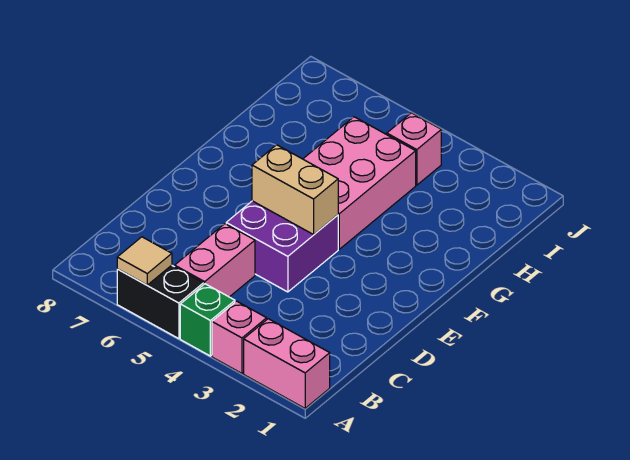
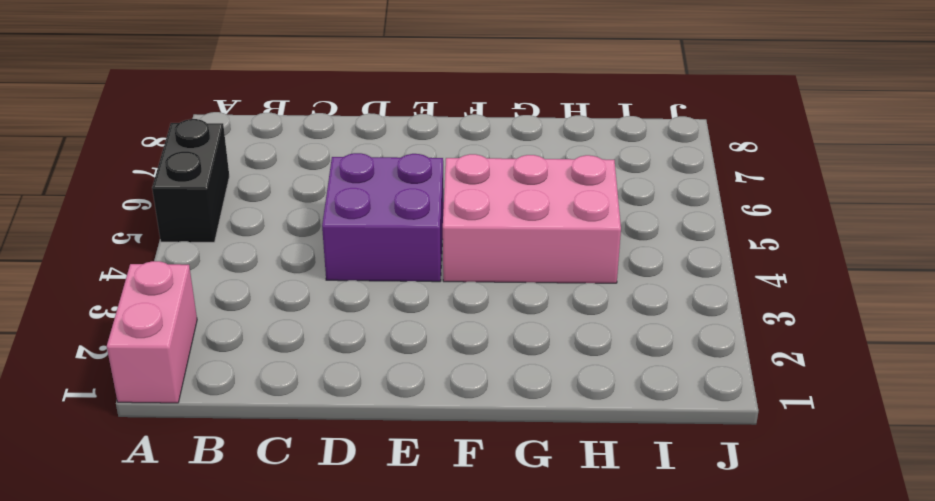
none -> pink brick A3 level 1
none -> green brick A4 level 1

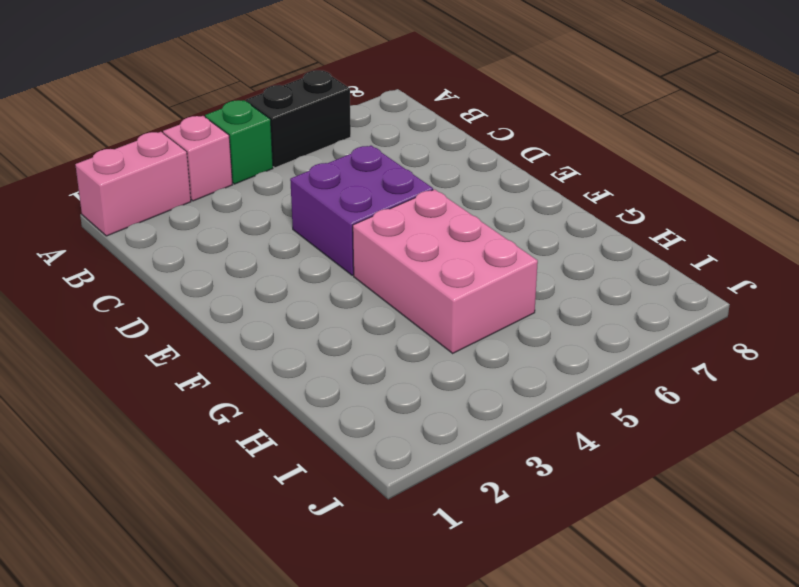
none -> pink brick B5:C5 level 1
none -> pink brick I4 level 1

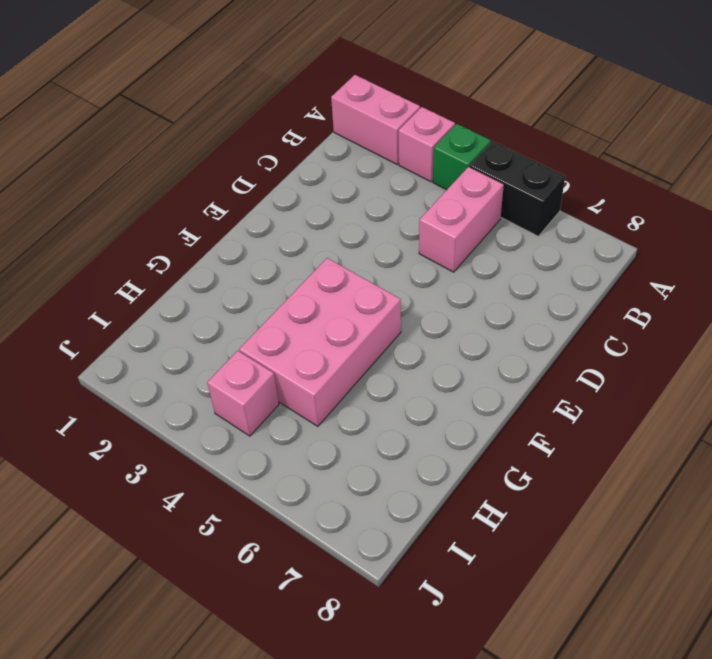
none -> purple brick D4:E5 level 1
none -> tan tile A6 level 2

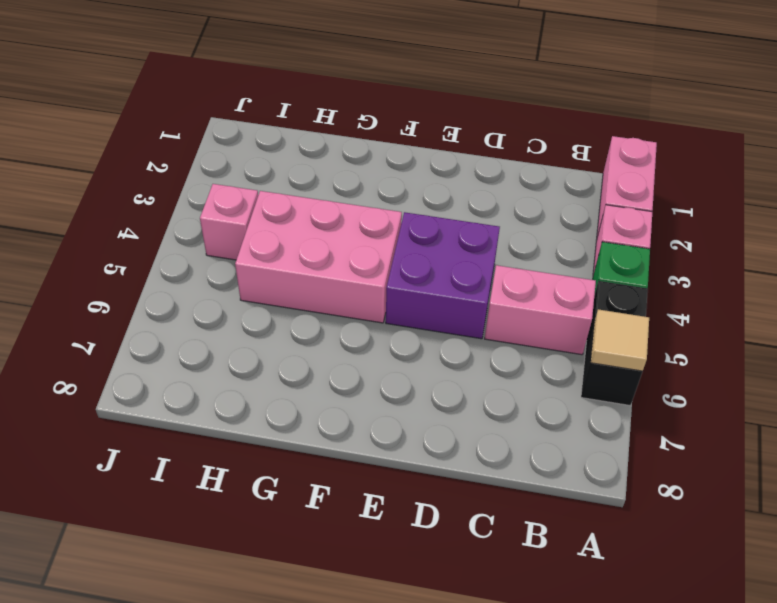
none -> tan brick E4:E5 level 2

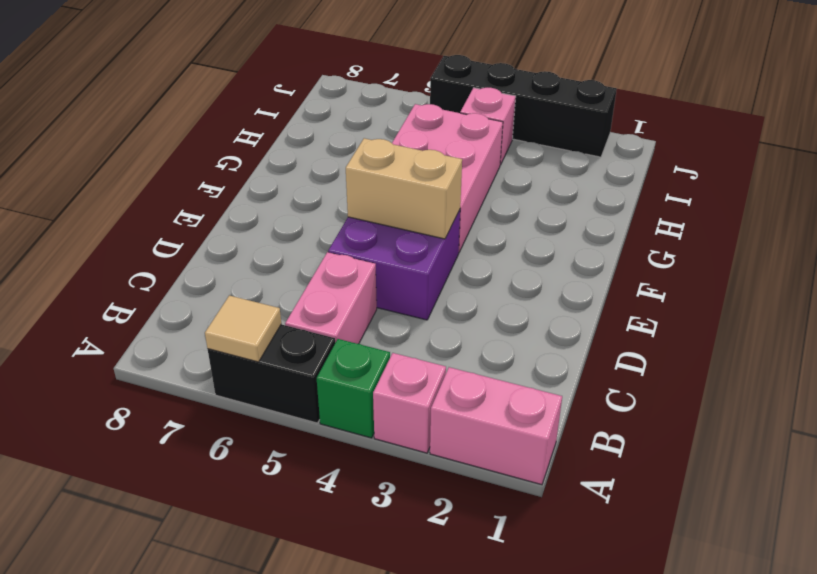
black brick J2:J5 level 1 -> none

